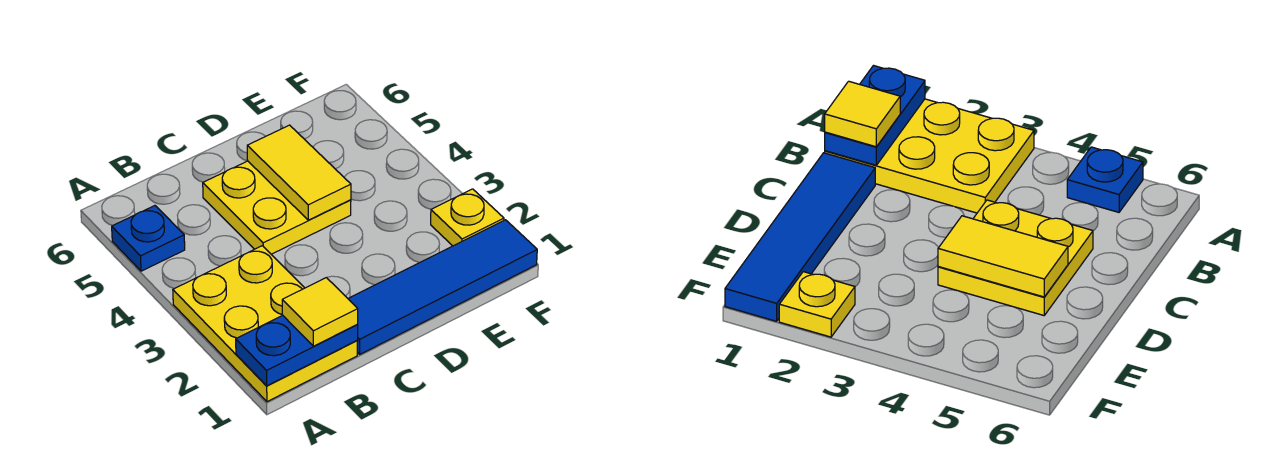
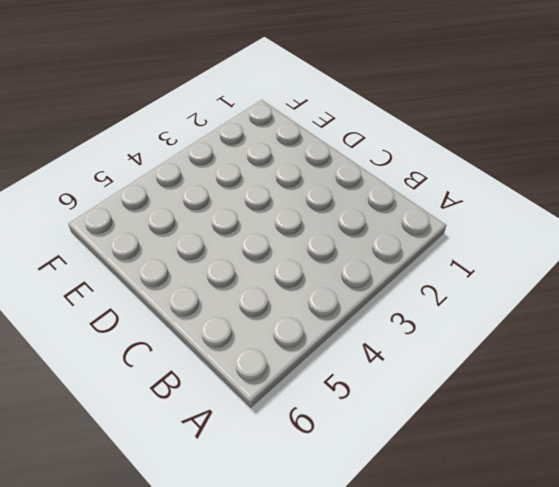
none -> yellow plate A1:B3 level 1
none -> blue plate A5 level 1

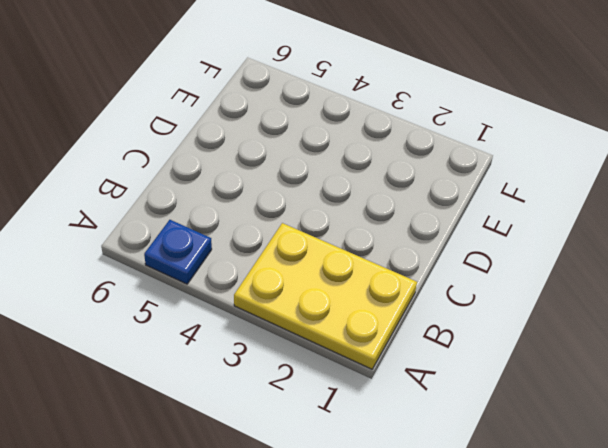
none -> blue tile C1:F1 level 1
none -> yellow plate C4:D5 level 1

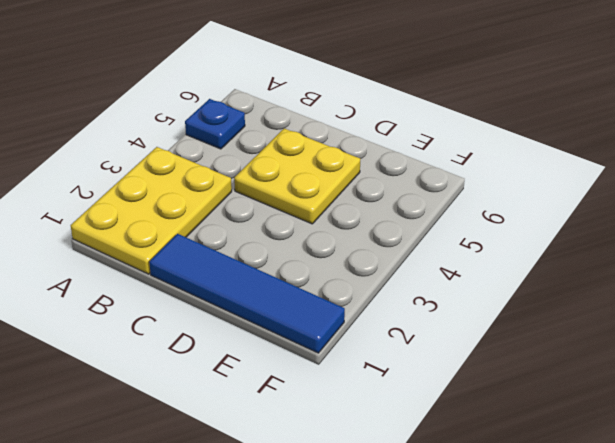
none -> yellow plate F2 level 1
none -> blue plate A1:B1 level 2

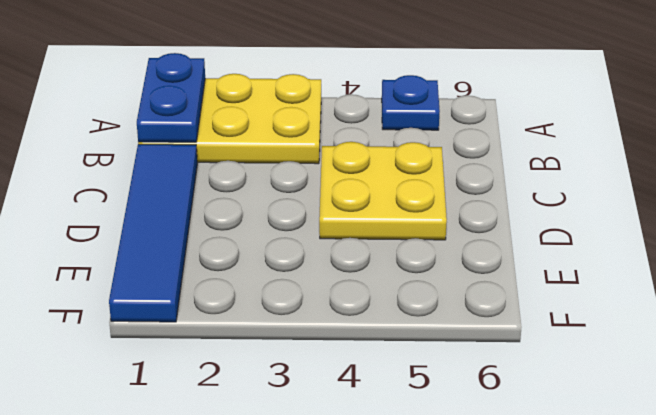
none -> yellow plate F2 level 1
none -> yellow tile D4:D5 level 2

